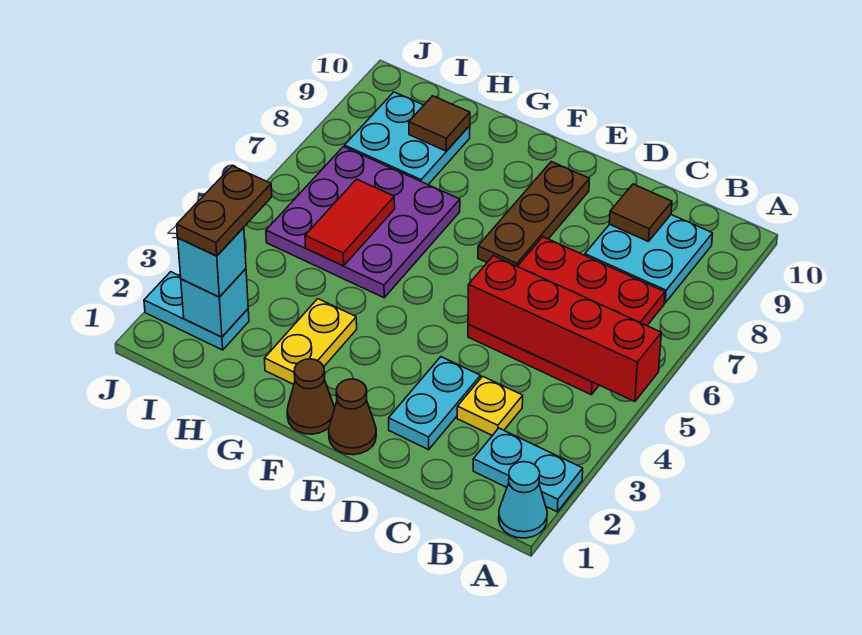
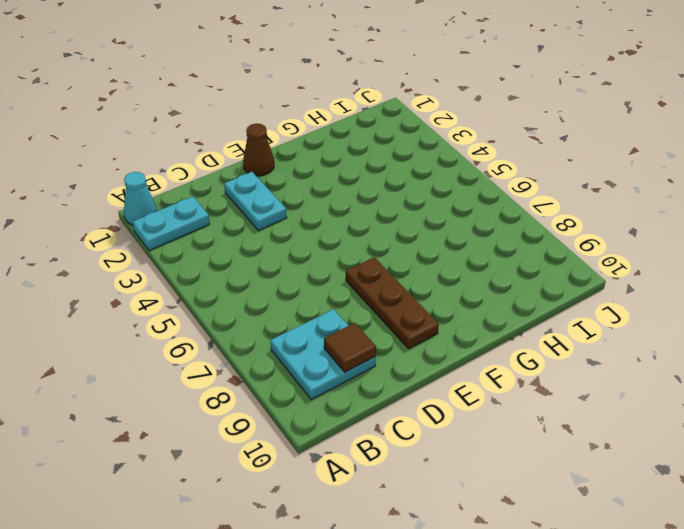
none -> red plate B5:D7 level 1
none -> yellow plate C3 level 1
none -> brown cone F1 level 1

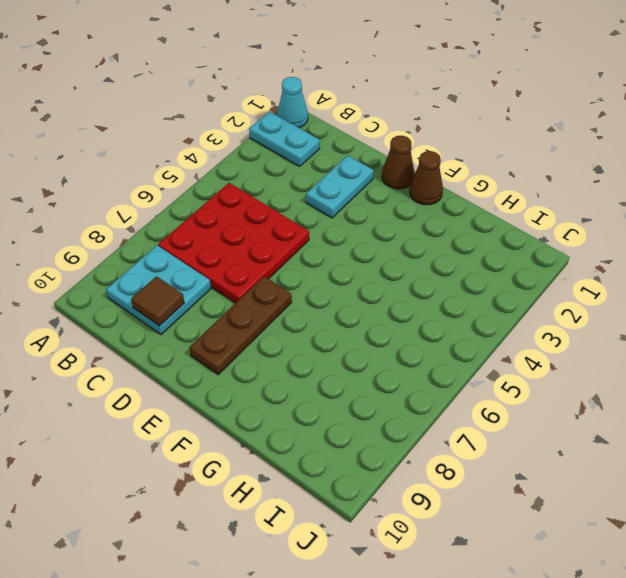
none -> yellow plate C3 level 1
none -> yellow plate G2:G3 level 1
none -> purple plate G5:I7 level 1

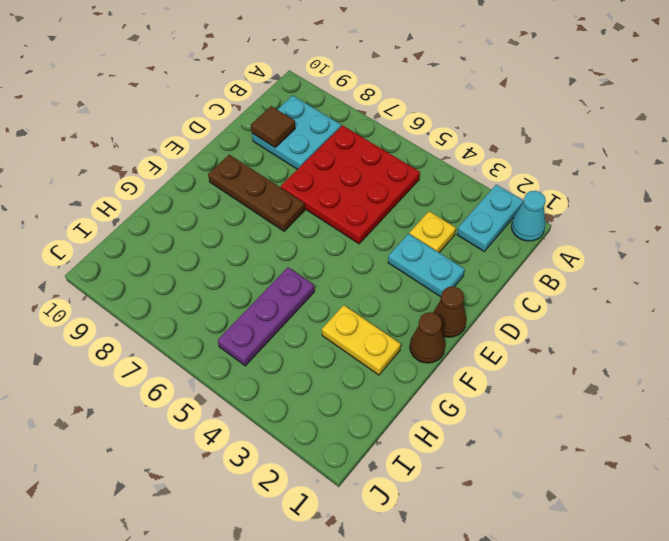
purple plate G5:I5 level 1 -> purple plate G5:I7 level 1
none -> cyan plate H8:I9 level 1
none -> cyan plate I2:J2 level 1
none -> red brick A5:D5 level 2

